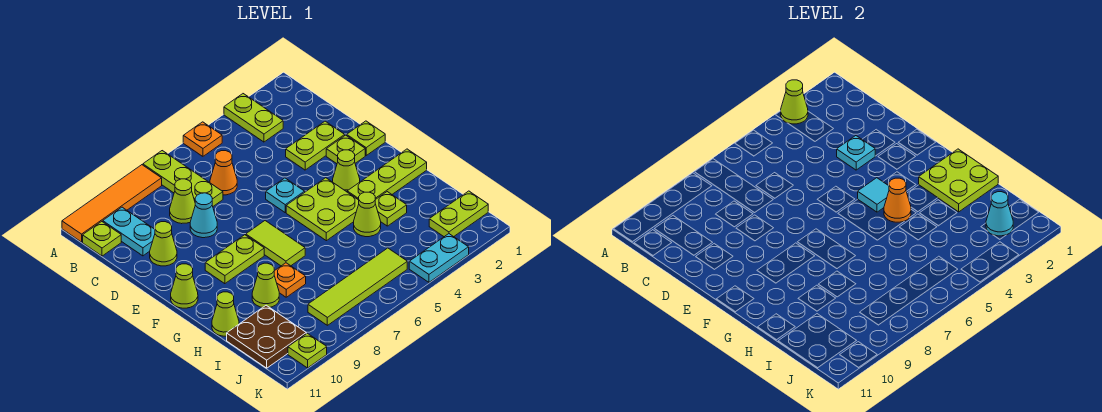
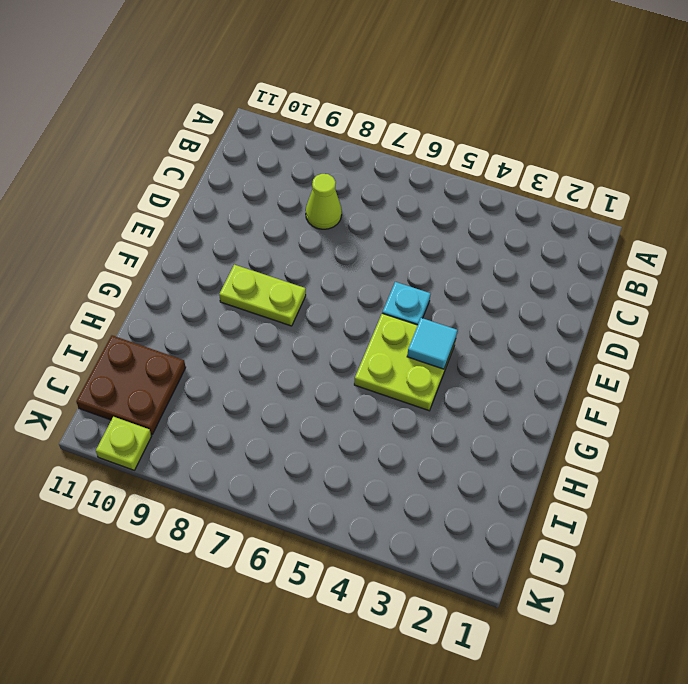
none -> lime plate A3:B3 level 1
none -> orange plate A5 level 1
none -> lime plate A7:C7 level 1
none -> orange tile A8:A11 level 1

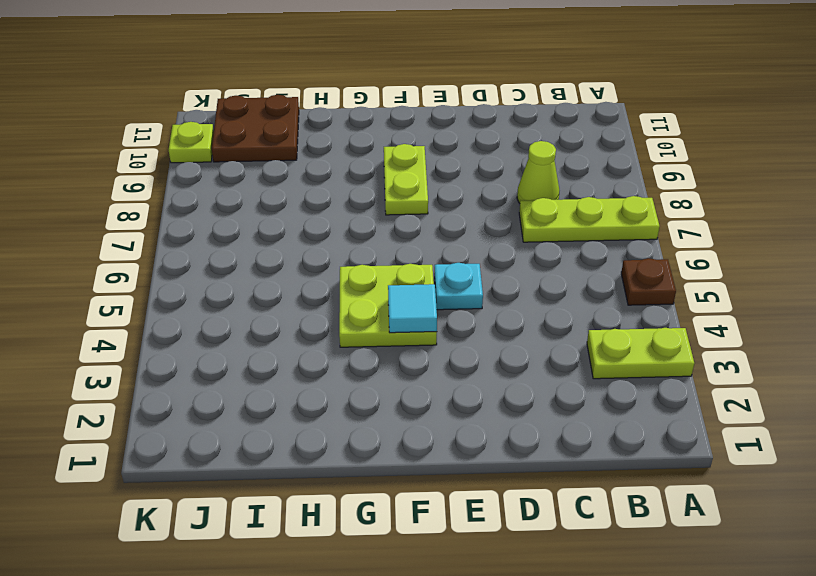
brown plate A5 level 1 -> orange plate A5 level 1
none -> orange tile A8:A11 level 1
none -> cyan plate B10:C10 level 1
none -> lime plate B11 level 1
none -> orange cone C6 level 1

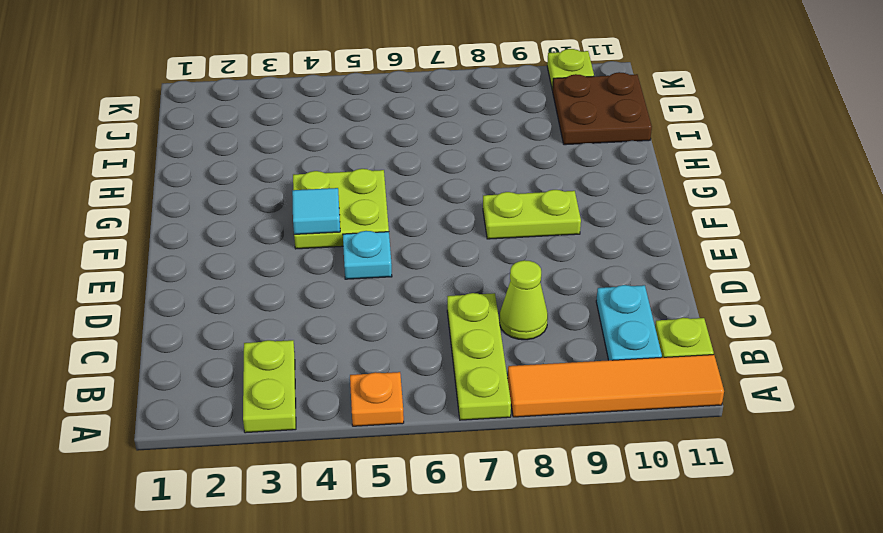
none -> orange cone C6 level 1
none -> lime plate D2:D3 level 1
none -> cyan cone D8 level 1
none -> lime cone D10 level 1

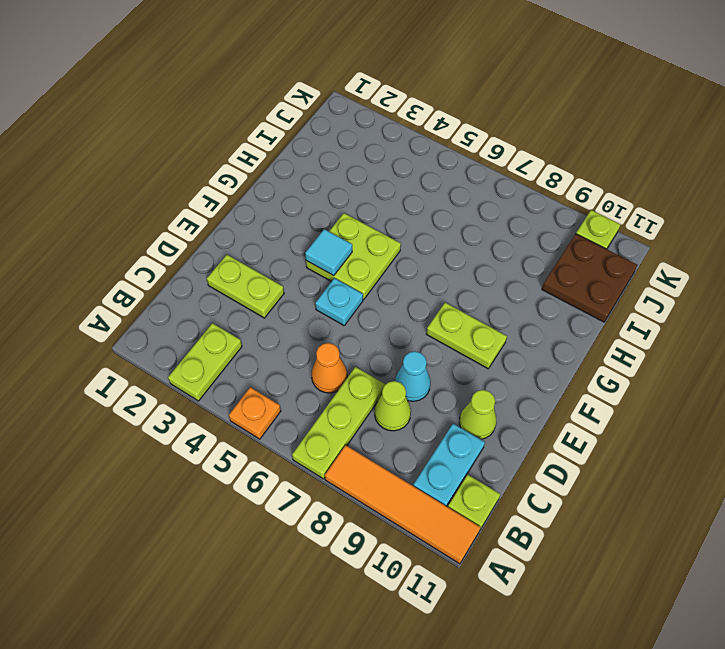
none -> lime plate E1 level 1
none -> lime plate E2 level 1
none -> lime cone F3 level 1
none -> lime tile F7:G7 level 1

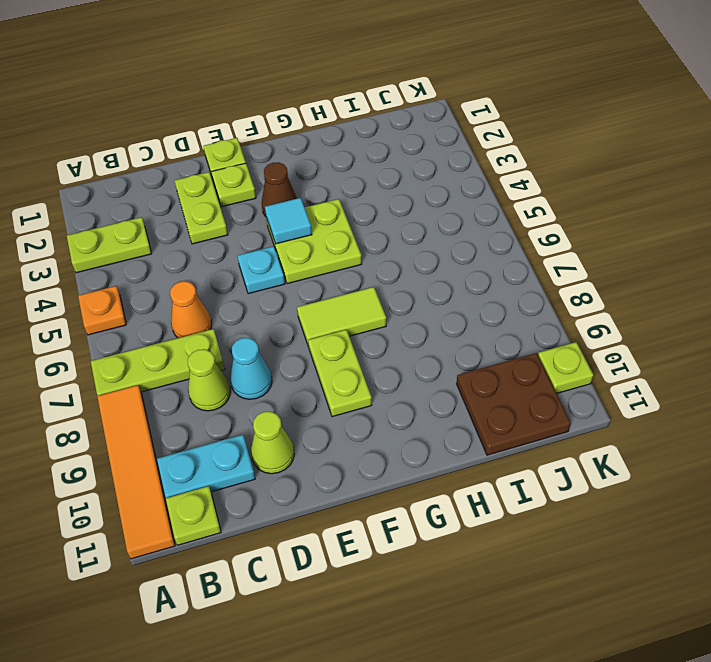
brown cone F3 level 1 -> lime cone F3 level 1
none -> lime cone F11 level 1
none -> lime plate G1:G3 level 1
none -> lime plate H3 level 1
none -> lime cone H4 level 1

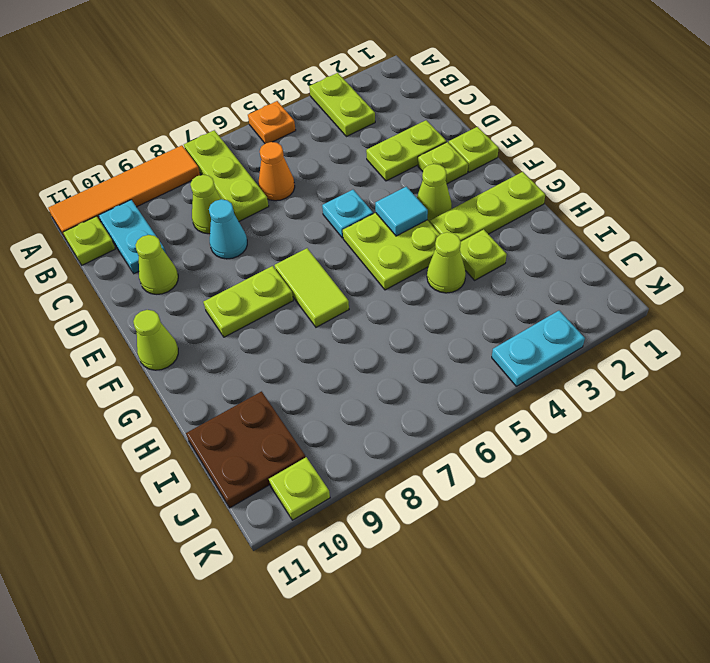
none -> orange plate H8 level 1
none -> lime cone H9 level 1
none -> lime cone H11 level 1
none -> lime plate J1:J2 level 1

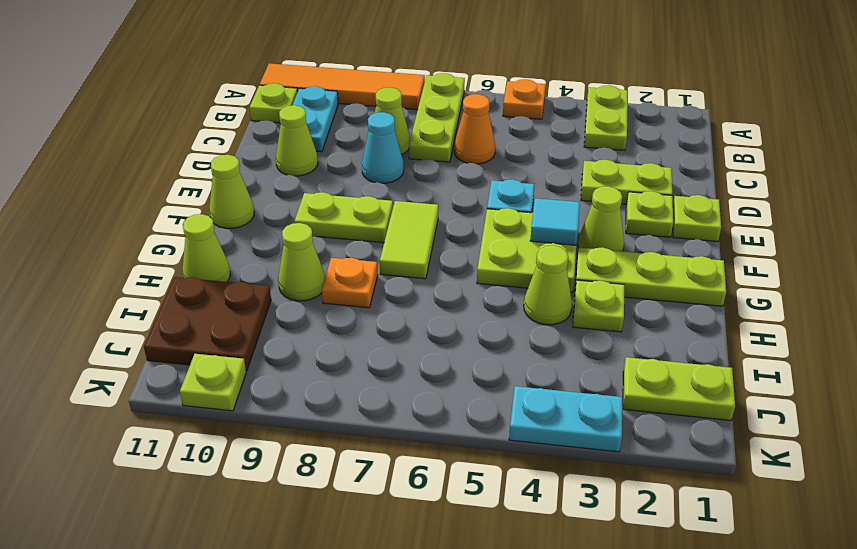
none -> lime tile J5:J8 level 1
none -> lime cone A3 level 2
none -> cyan plate D3 level 2
none -> lime plate G1:H2 level 2

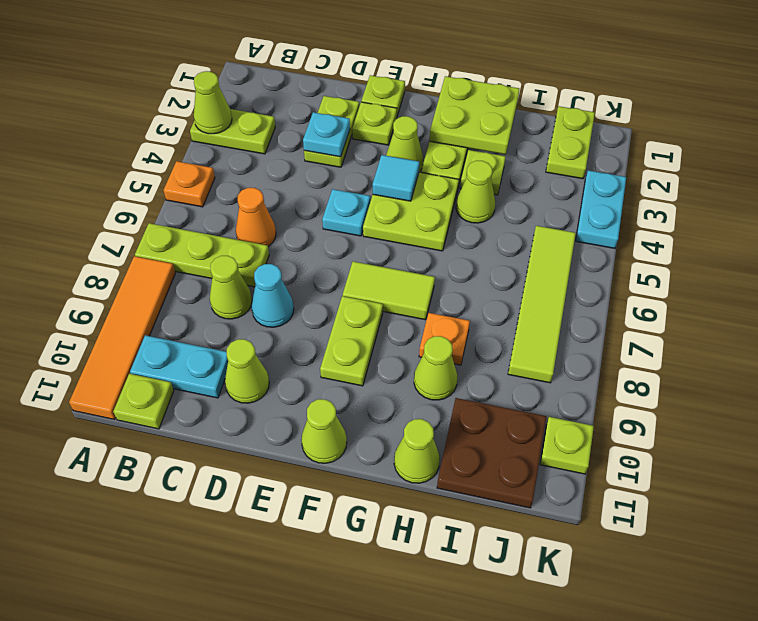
none -> orange cone G4 level 2
none -> cyan cone J2 level 2

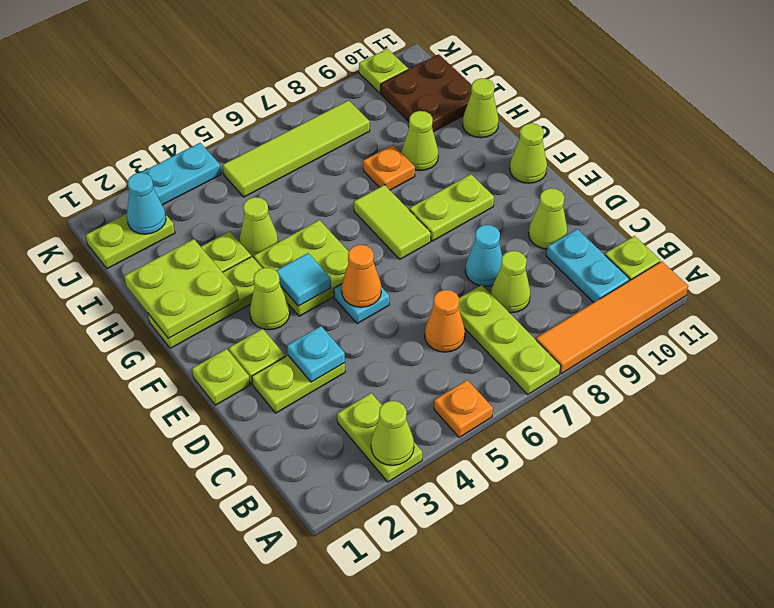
orange cone E5 level 2 -> orange cone G4 level 2

